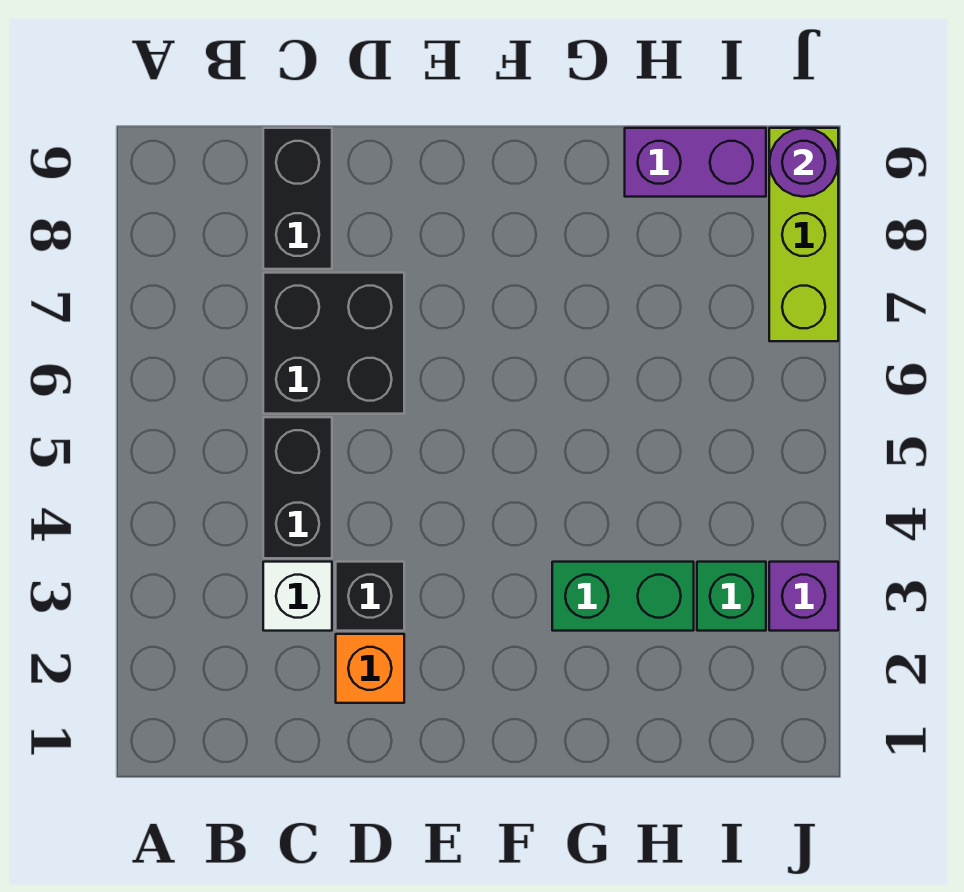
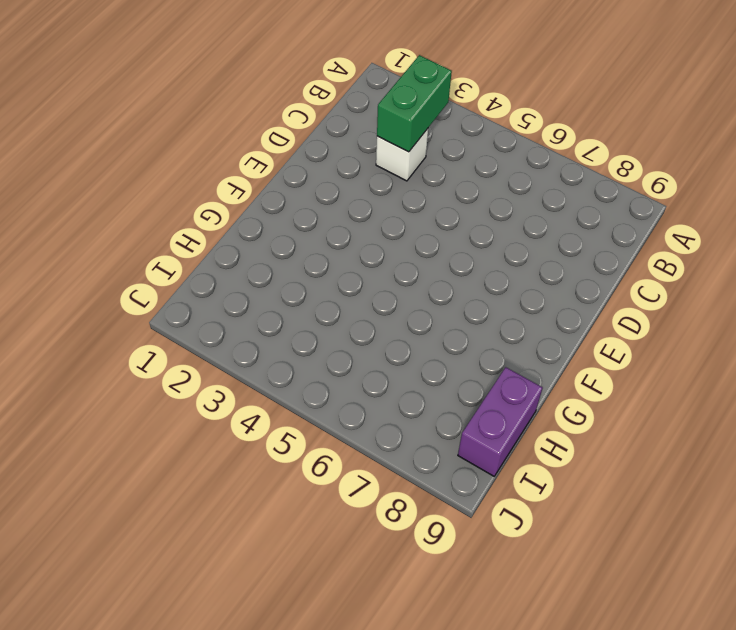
green brick B3:C3 level 2 -> green brick G3:H3 level 1
none -> black brick C4:C5 level 1
none -> black brick C6:D7 level 1
none -> black brick C8:C9 level 1

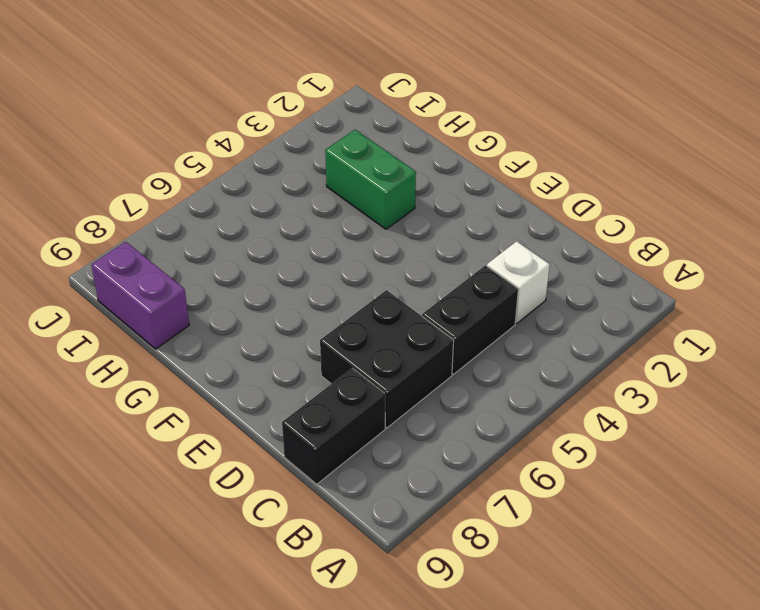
none -> orange brick D2 level 1
none -> black brick D3 level 1
none -> green brick I3 level 1

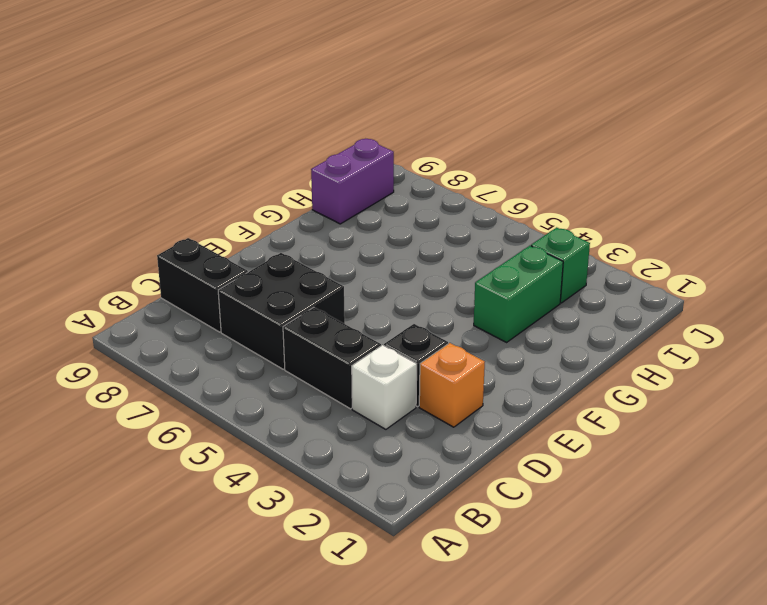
none -> purple brick J3 level 1
none -> lime brick J7:J9 level 1
none -> purple round brick J9 level 2

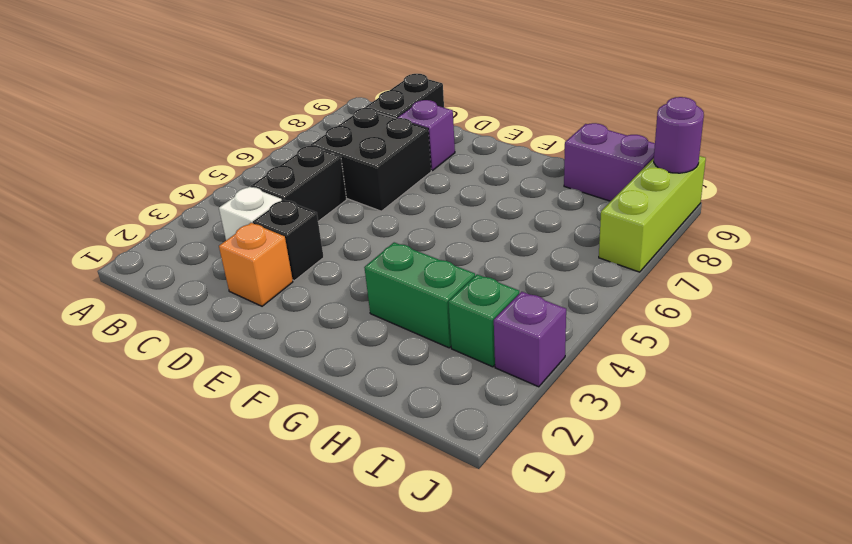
purple brick D8 level 1 -> none

